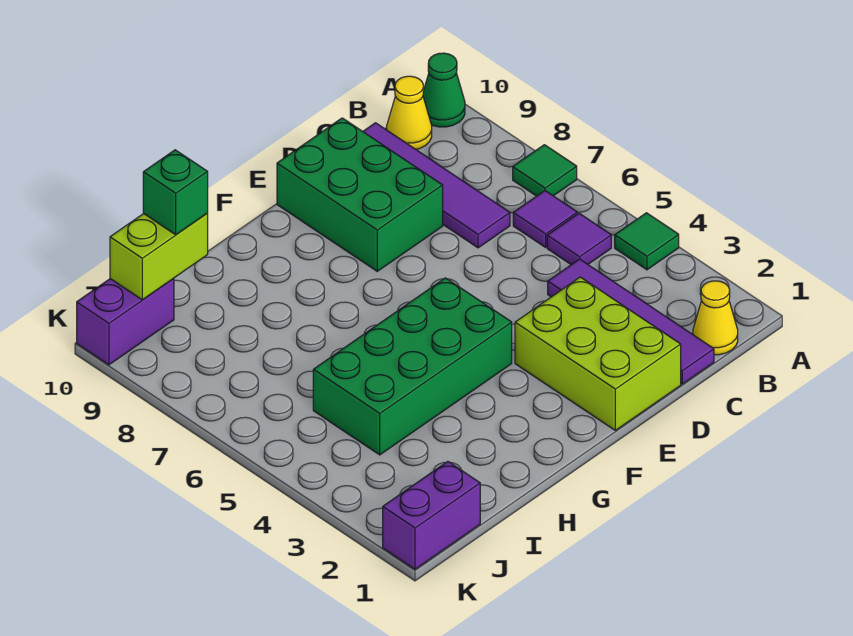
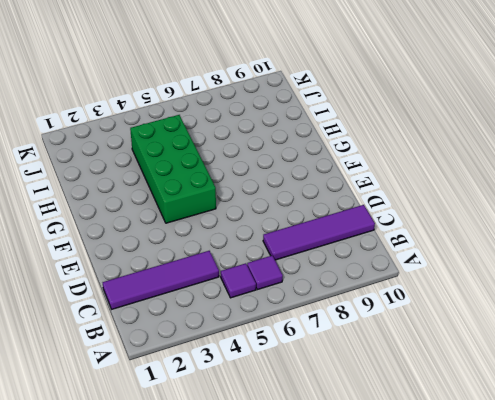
none -> green tile A4 level 1
none -> green tile A7 level 1
none -> green cone A10 level 1

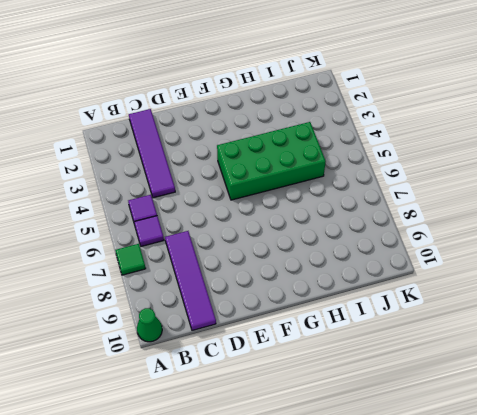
none -> green tile A4 level 1
none -> yellow cone B1 level 1
none -> yellow cone B10 level 1

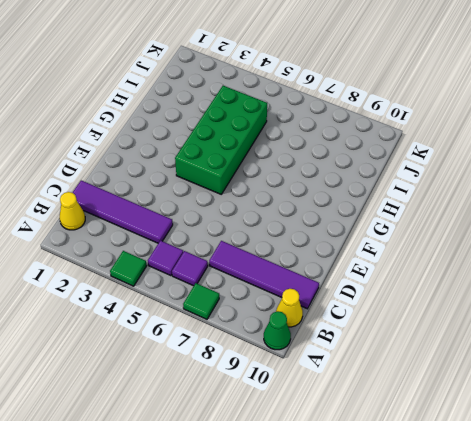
none -> lime brick D1:E3 level 1
none -> green brick D8:E10 level 1
none -> purple brick J1:K1 level 1

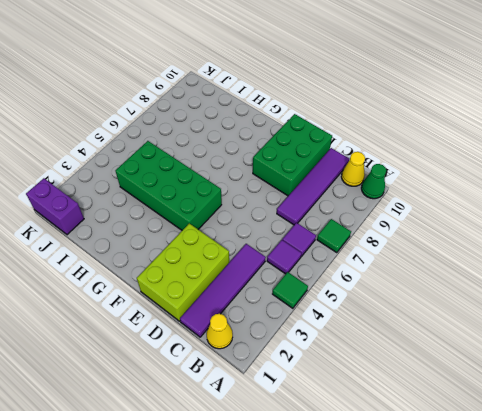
none -> purple brick J10:K10 level 1
none -> lime brick I10:J10 level 2
none -> green brick I10 level 3

